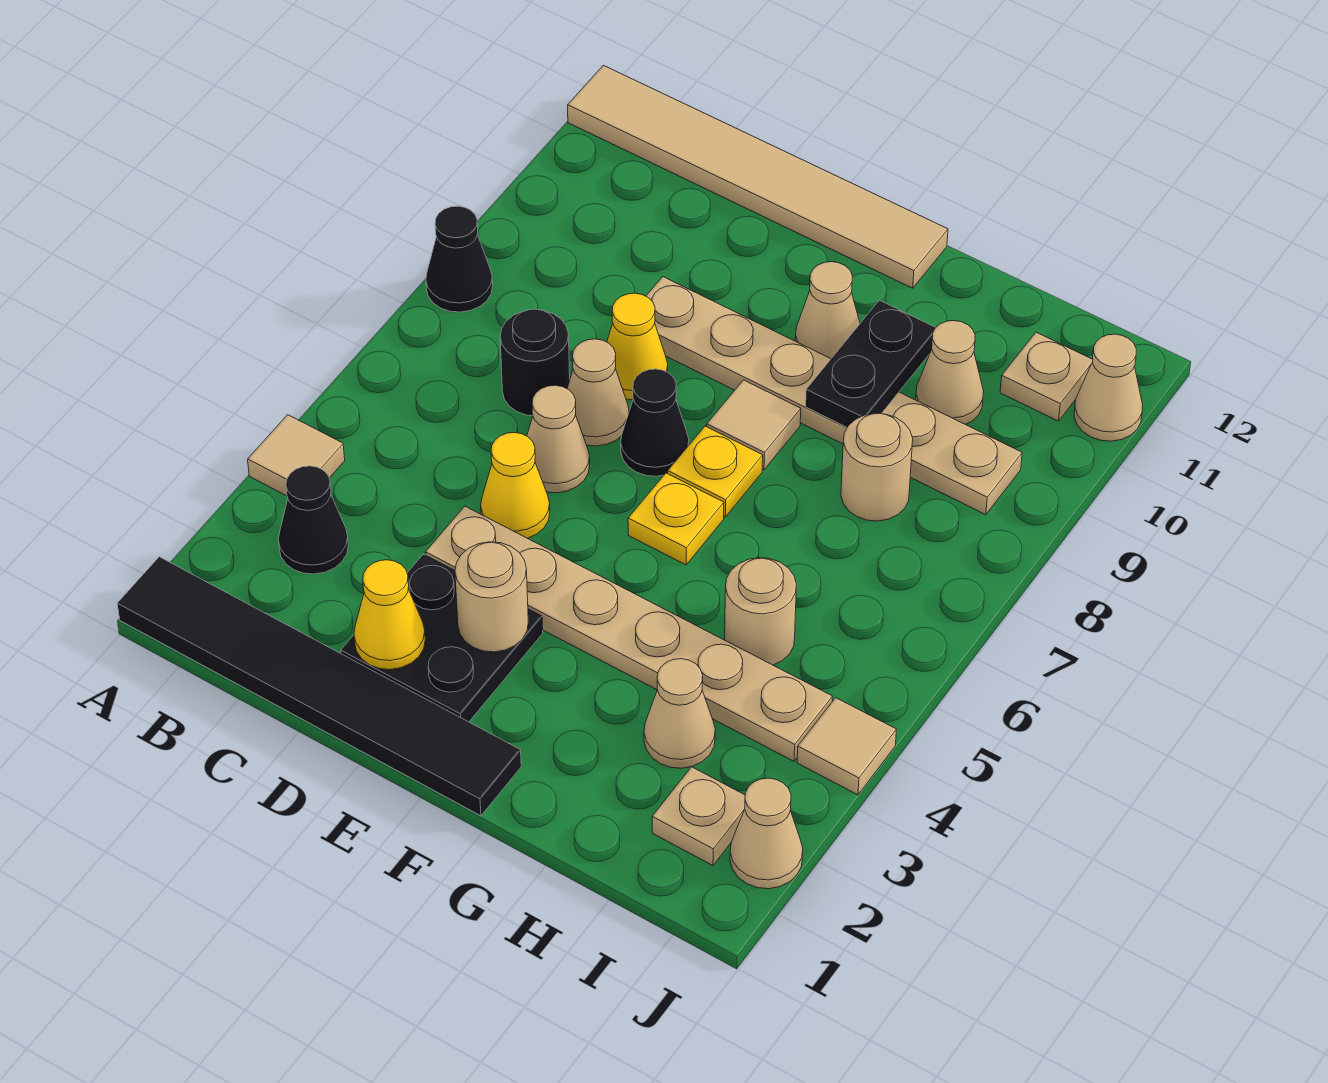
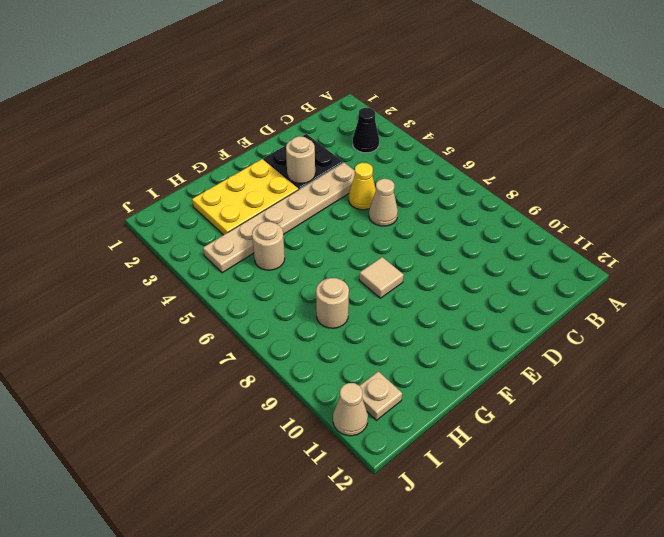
yellow plate F2:H3 level 1 -> tan cone H3 level 1
none -> black tile A1:F1 level 1
none -> tan tile A4 level 1
none -> black cone A8 level 1
none -> tan tile A12:F12 level 1

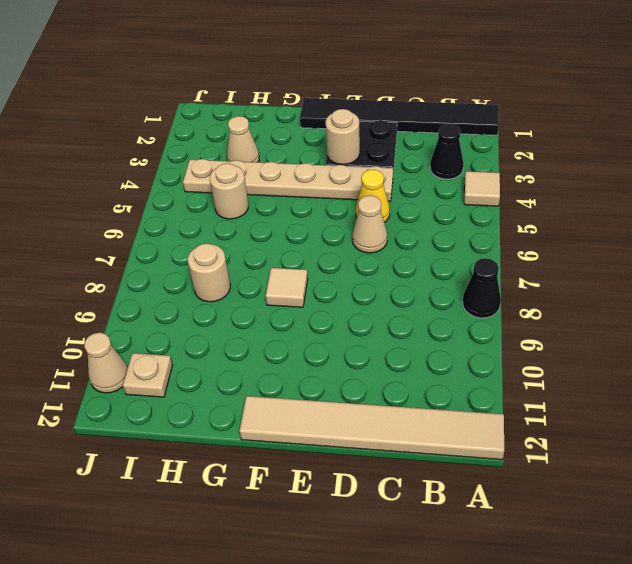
none -> black round brick C7 level 1
none -> tan cone D7 level 1
none -> yellow cone D8 level 1
none -> tan plate D9:I9 level 1

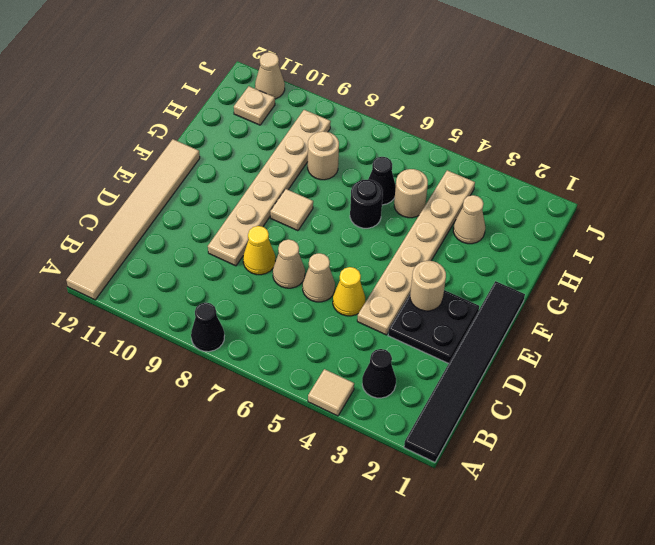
black round brick G6 level 1 -> black round brick C7 level 1
black cone H6 level 1 -> black cone E7 level 1
none -> yellow plate F6 level 1
none -> yellow plate F7 level 1
none -> tan cone F10 level 1
none -> tan cone H10 level 1

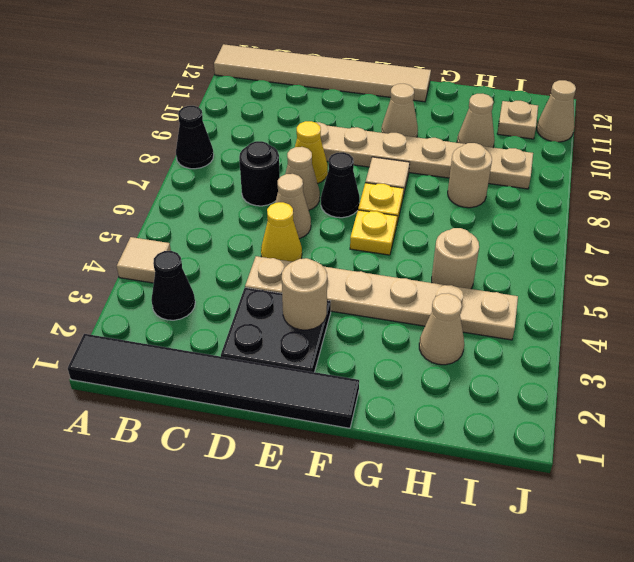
none -> tan plate I2 level 1
none -> tan cone J2 level 1
none -> tan tile J4 level 1
none -> yellow cone D2 level 2

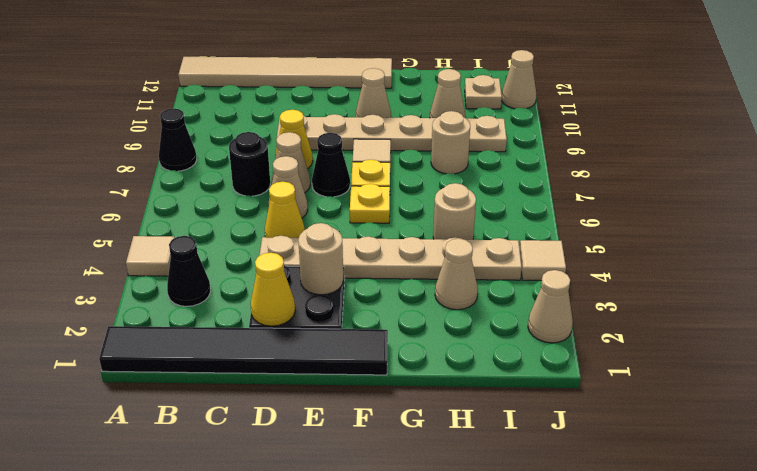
none -> tan plate I2 level 1
none -> black plate G9:G10 level 2

